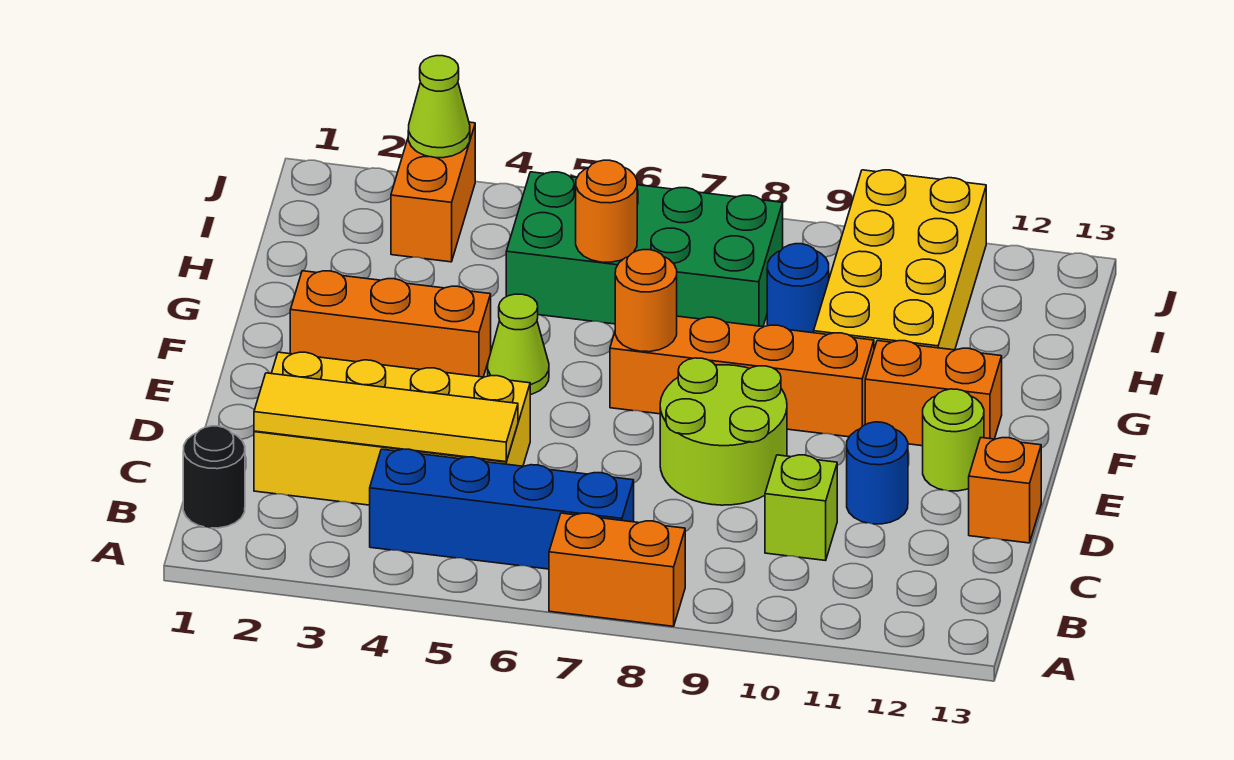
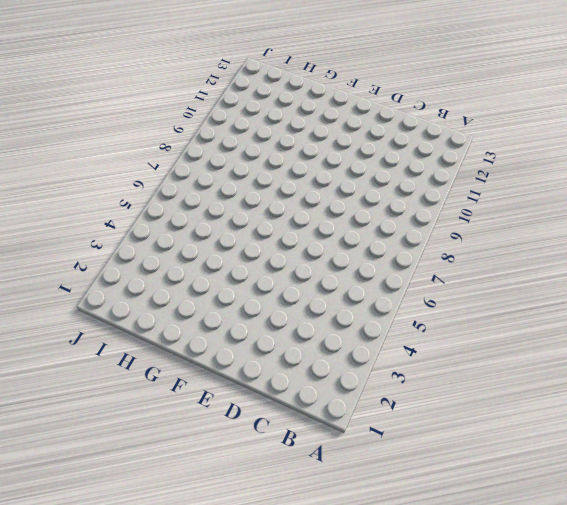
none -> orange brick A7:A8 level 1
none -> black round brick B1 level 1
none -> blue brick B4:B7 level 1

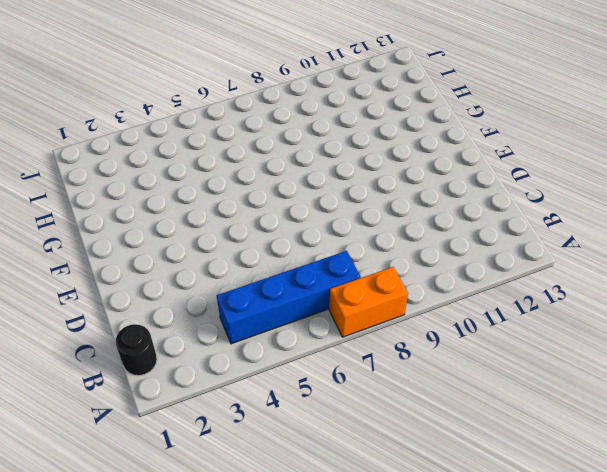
none -> yellow brick C2:D5 level 1
none -> lime brick C10 level 1
none -> lime round brick D8:E9 level 1

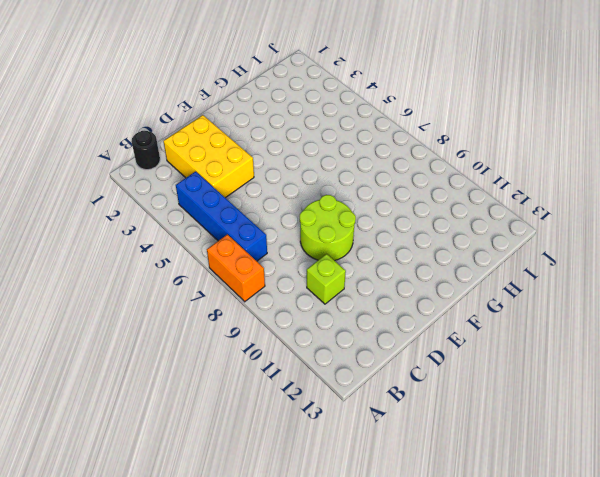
yellow brick C2:D4 level 1 -> yellow brick C2:D5 level 1
none -> blue round brick D11 level 1
none -> orange brick D13 level 1
none -> lime round brick E12 level 1

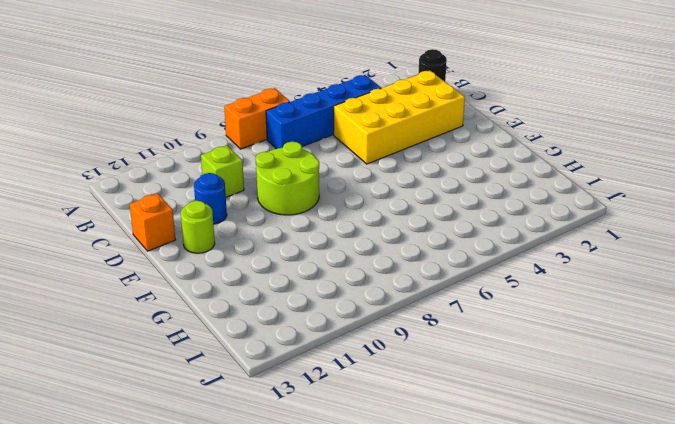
none -> orange brick F2:F4 level 1
none -> lime cone F5 level 1
none -> orange brick F7:F10 level 1

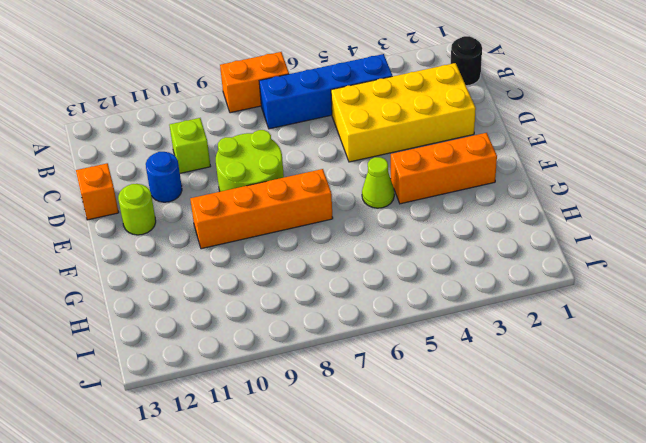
none -> orange brick F11:F12 level 1
none -> yellow brick G10:J11 level 1
none -> green brick H5:I8 level 1

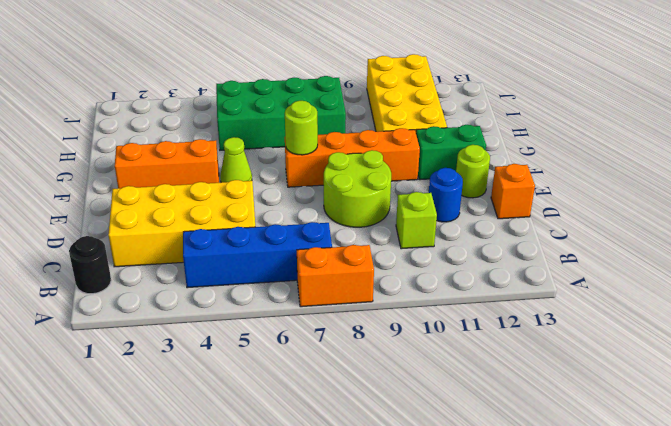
lime round brick F7 level 2 -> orange round brick F7 level 2
green brick F11:F12 level 1 -> orange brick F11:F12 level 1
none -> blue round brick H9 level 1
none -> orange brick I3:J3 level 1
none -> yellow tile C2:C5 level 2

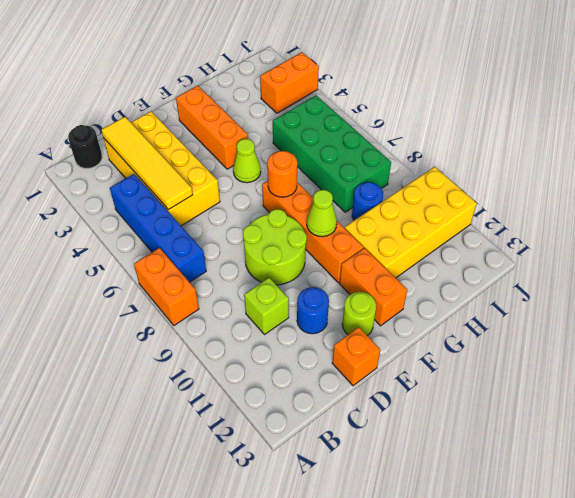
lime cone F9 level 2 -> lime cone J3 level 2
none -> orange round brick H6 level 2

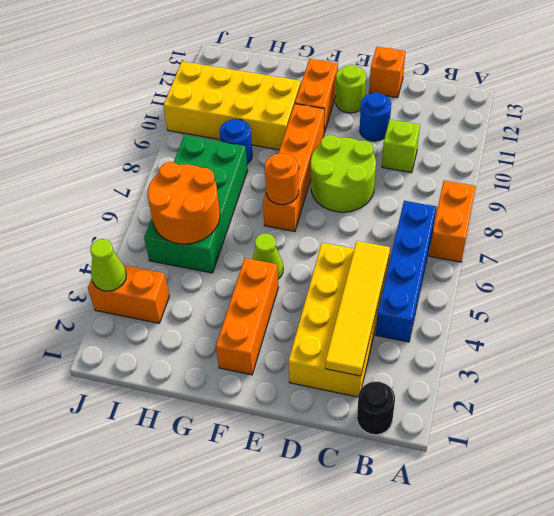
orange round brick H5:I6 level 2 -> orange round brick H6 level 2

